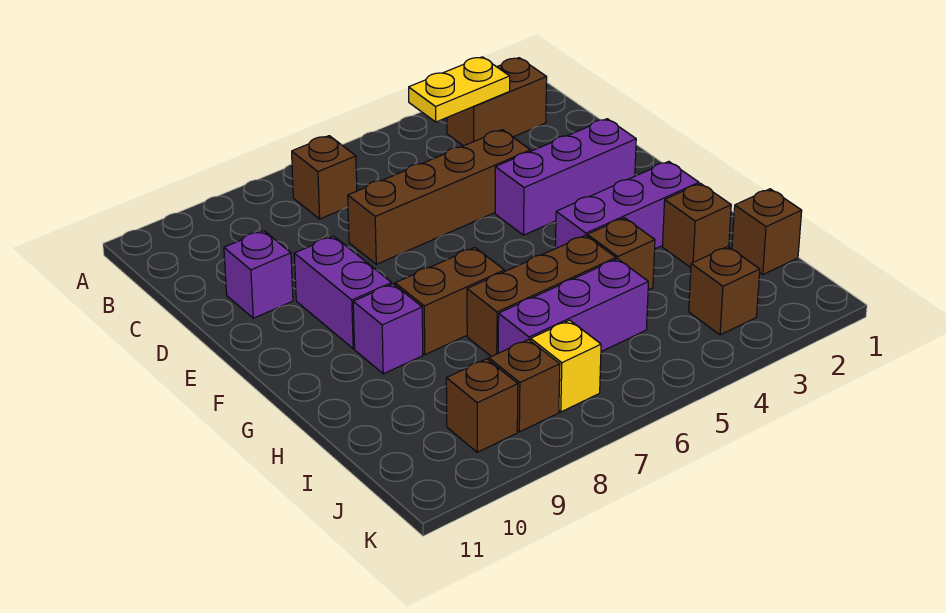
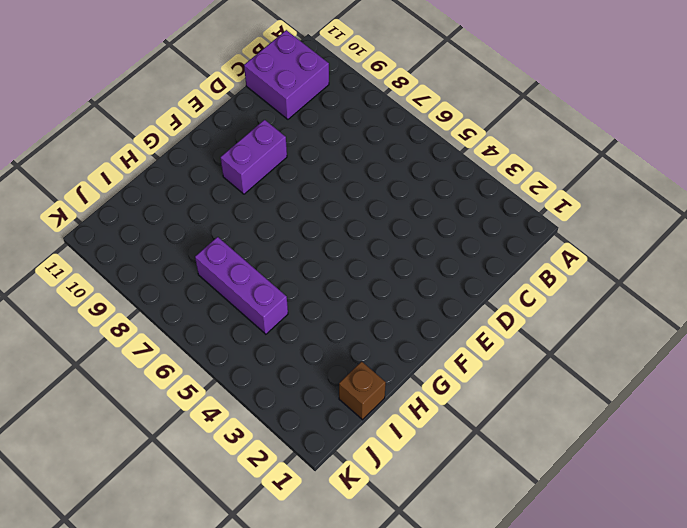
purple brick B10:C11 level 1 -> none
none -> brown brick B2:B3 level 1
none -> brown brick B7 level 1
none -> brown brick D4:D7 level 1

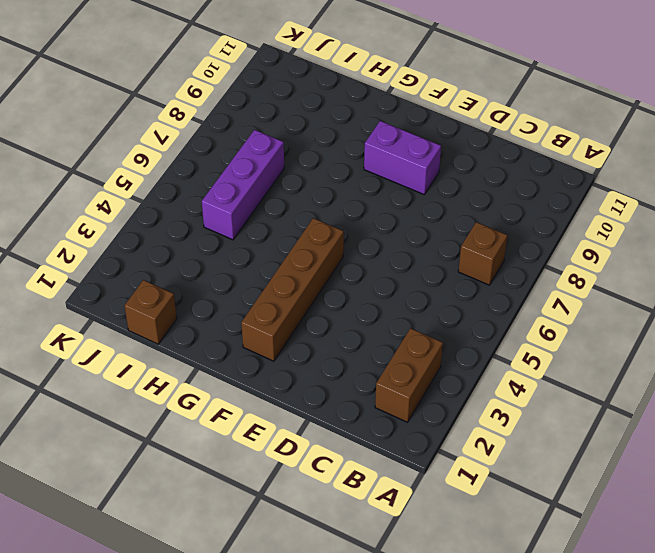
brown brick F2:F5 level 1 -> brown brick D4:D7 level 1
none -> purple brick D10 level 1
none -> purple brick E2:E4 level 1
none -> purple brick G2:G4 level 1

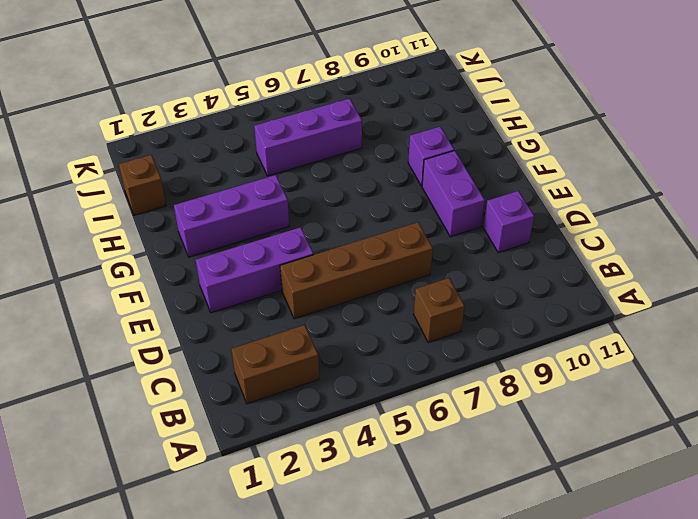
none -> brown brick G7:G8 level 1
none -> brown brick H2 level 1
none -> brown brick H4 level 1

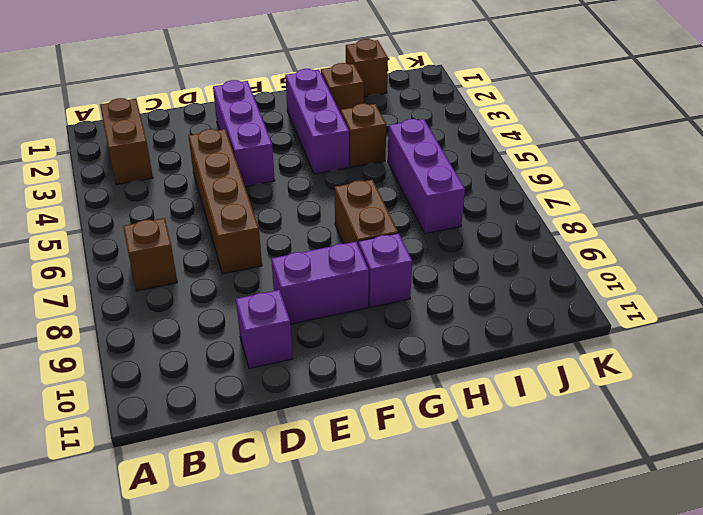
none -> brown brick H5:H7 level 1
none -> brown brick J3 level 1
none -> yellow brick J7 level 1

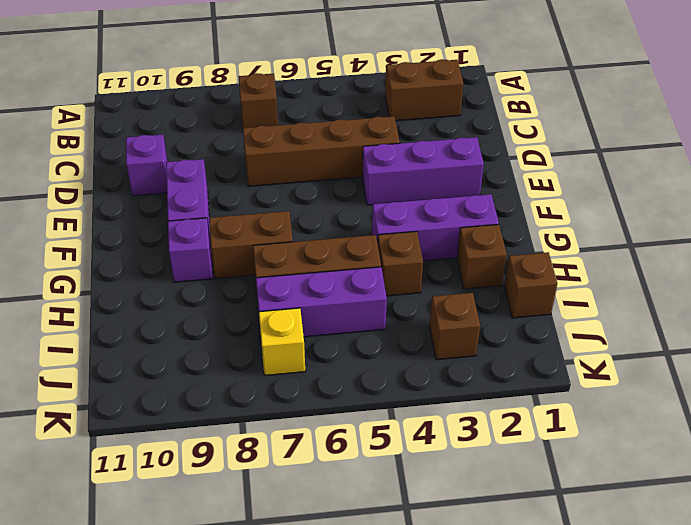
none -> brown brick J8 level 1
none -> brown brick J9 level 1
none -> yellow plate B3:B4 level 2

